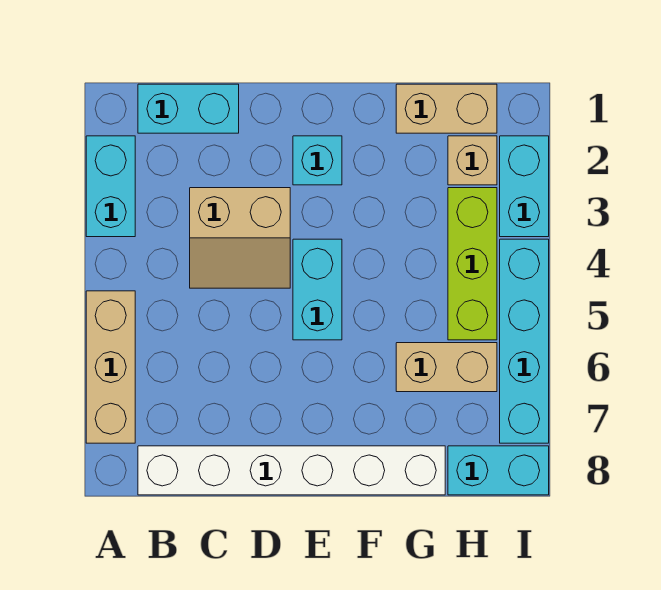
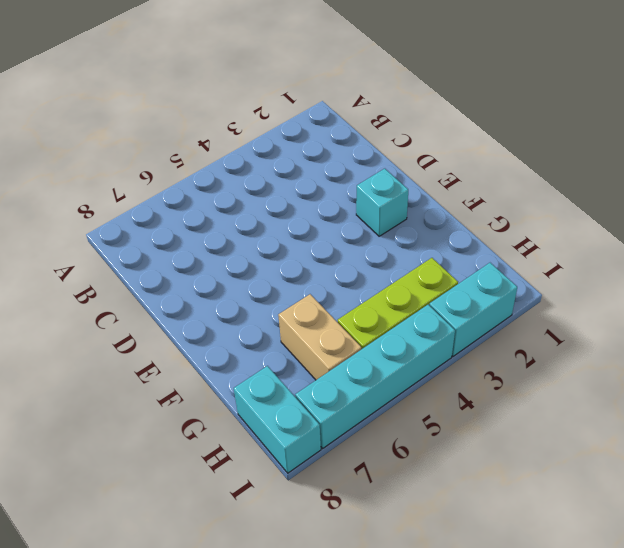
none -> cyan brick A2:A3 level 1
none -> tan brick A5:A7 level 1
none -> cyan brick B1:C1 level 1

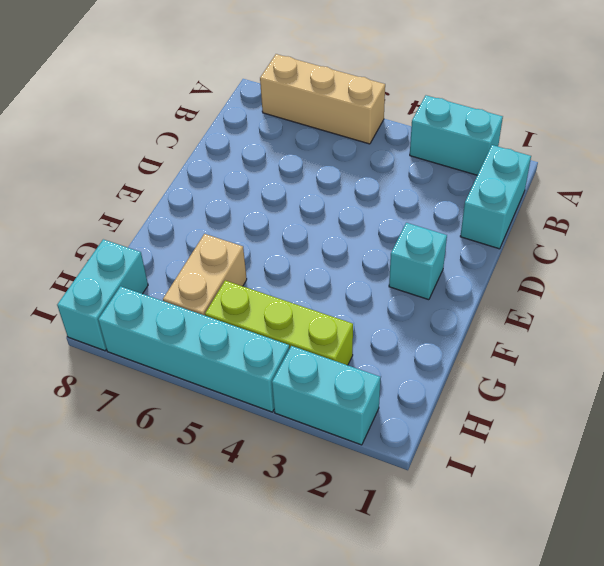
none -> white brick B8:G8 level 1
none -> tan slope C3:D4 level 1 top 3
none -> cyan brick E4:E5 level 1

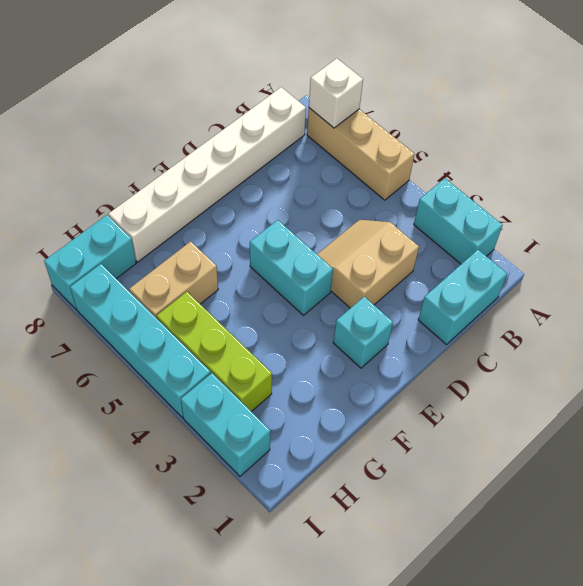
white brick A7 level 2 -> none
none -> tan brick G1:H1 level 1
none -> tan brick H2 level 1

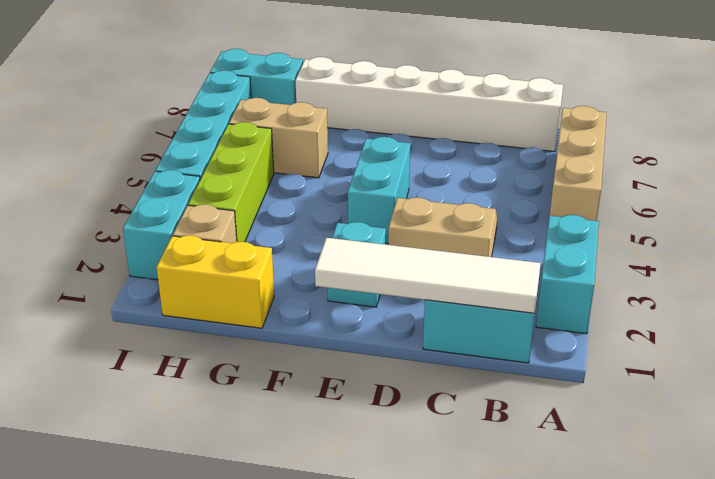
white tile B1:E1 level 2 -> none
yellow brick G1:H1 level 1 -> tan brick G1:H1 level 1

